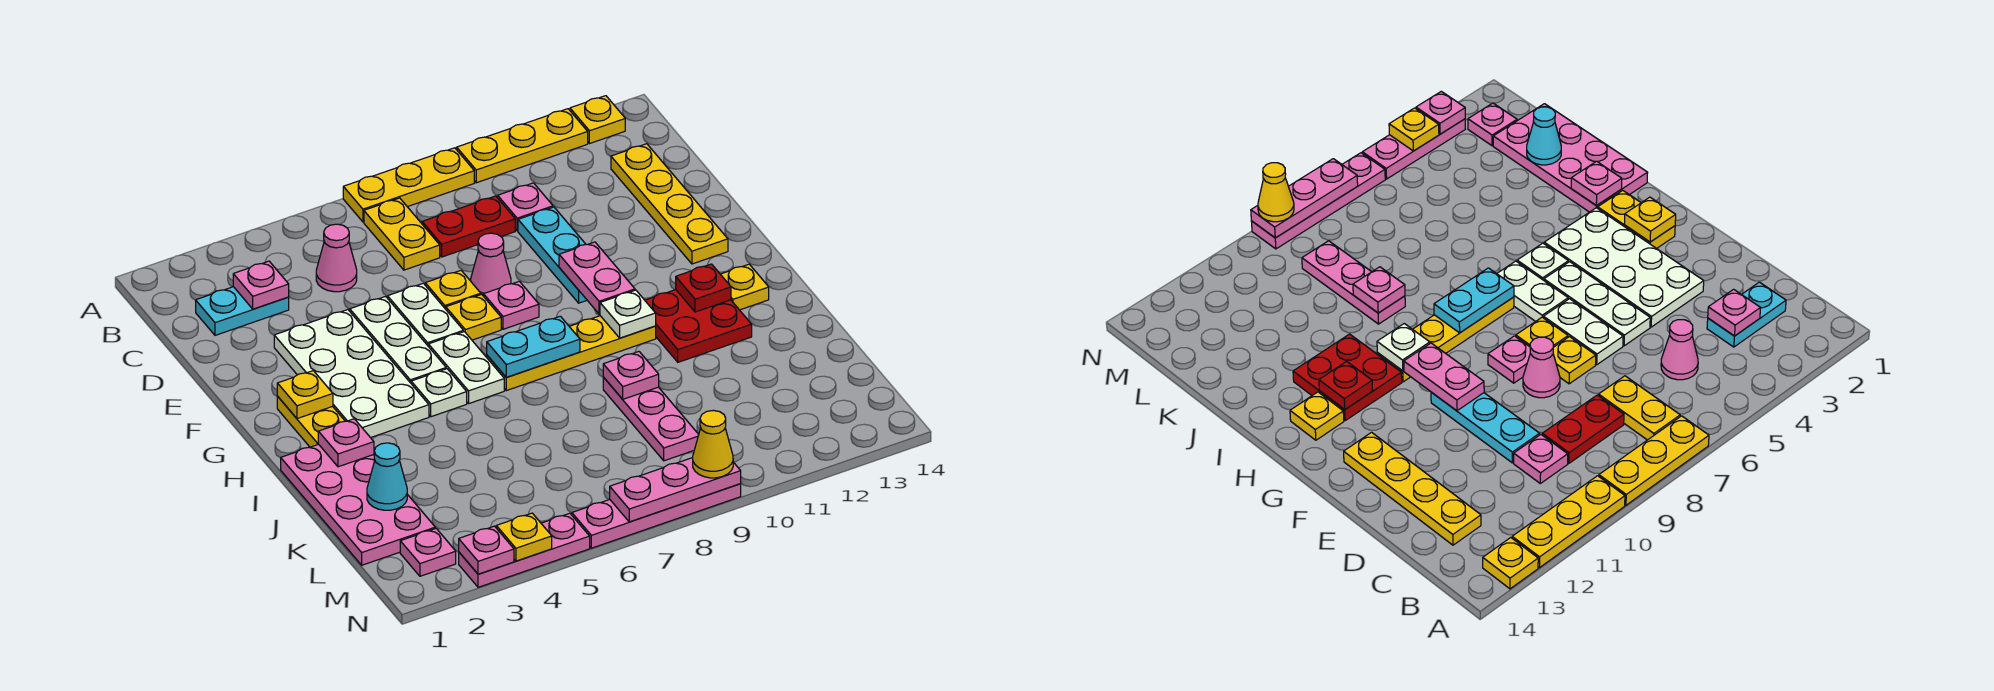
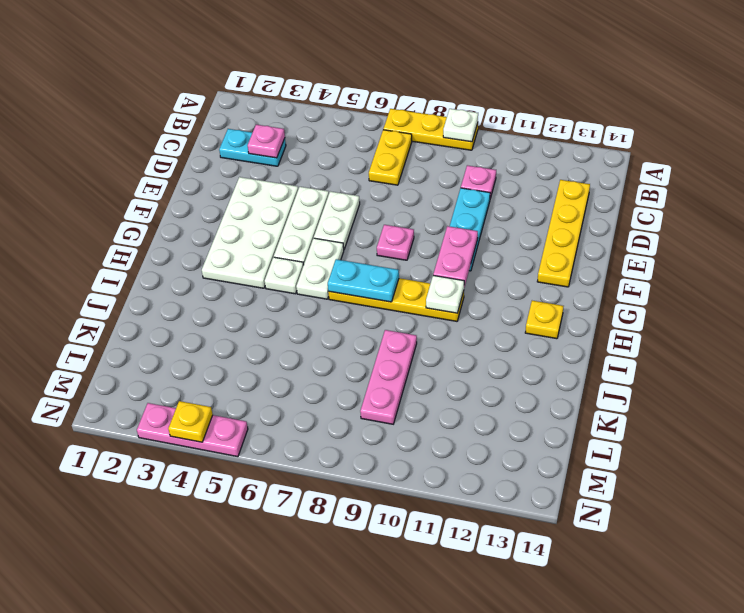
white plate A9 level 2 -> none
none -> yellow plate A10:A12 level 1
none -> yellow plate A13 level 1
none -> pink cone C5 level 1
none -> red plate C8:C9 level 1

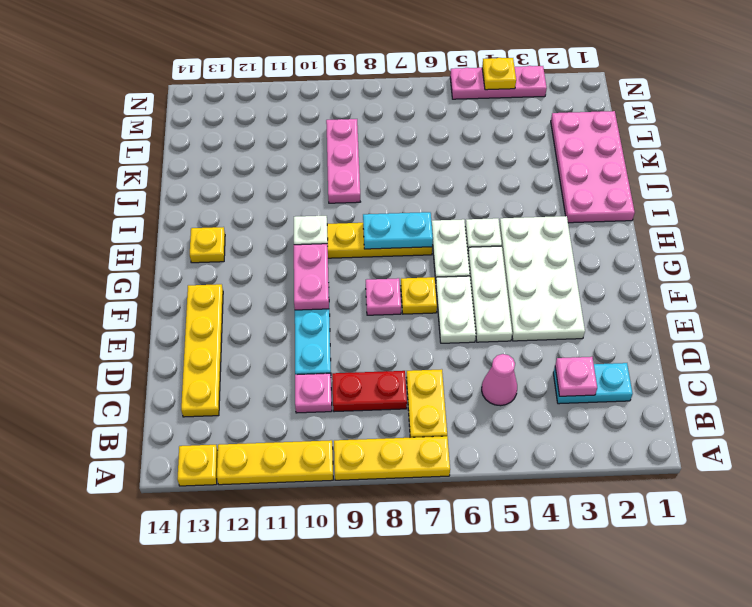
none -> yellow plate E7 level 1
none -> pink cone E8 level 1
none -> yellow plate G2:H2 level 1
none -> red plate H11:I12 level 1

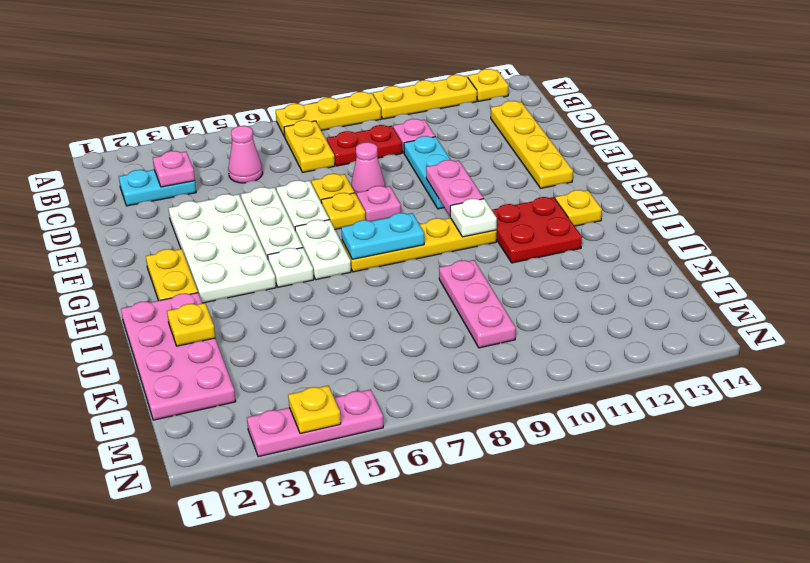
yellow plate J2 level 2 -> yellow plate G2 level 2
none -> pink plate M2 level 1
none -> pink plate N6:N9 level 1
none -> red plate H12 level 2
none -> pink plate I2 level 2

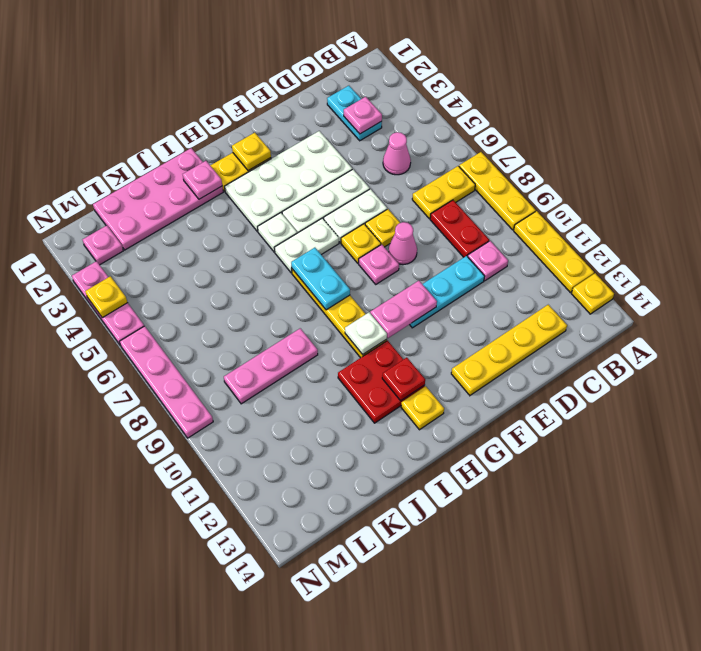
none -> pink plate J9 level 2
none -> cyan cone K2 level 2
none -> pink plate N3 level 2
none -> pink plate N7:N9 level 2

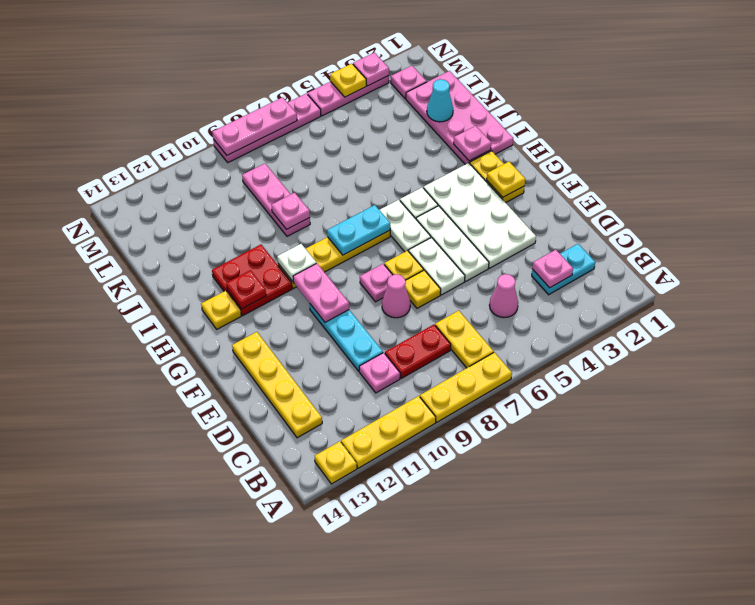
none -> yellow cone N9 level 3

